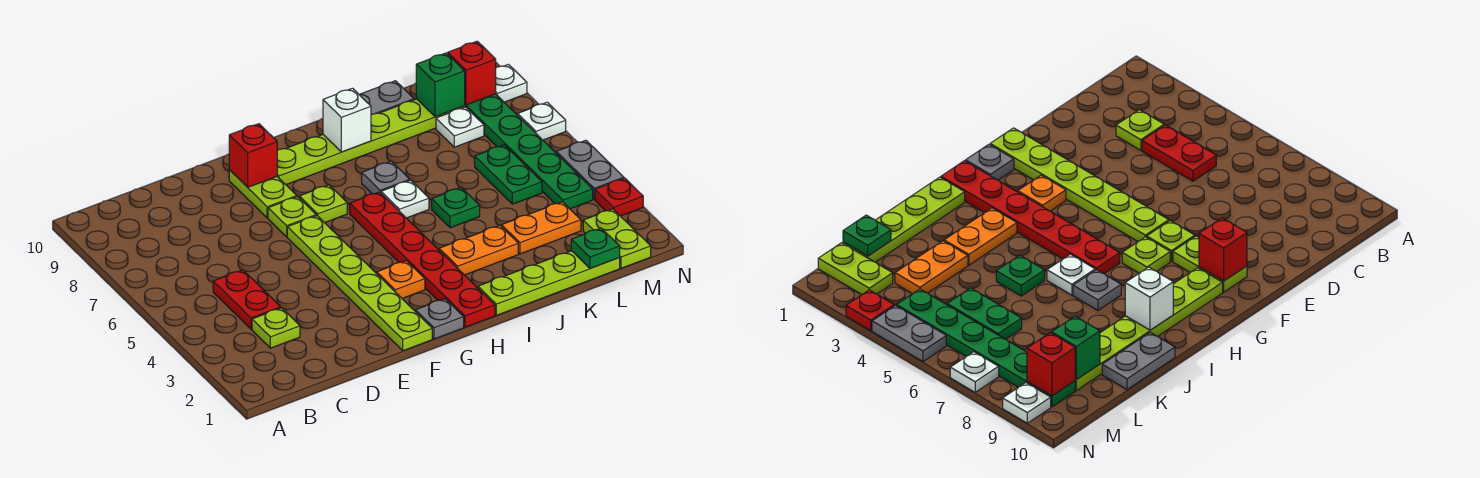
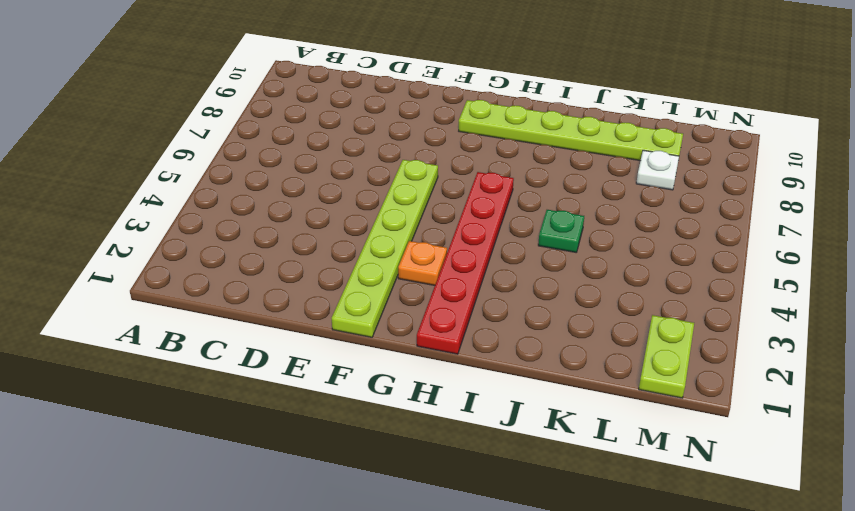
none -> lime plate C3 level 1
none -> red plate C4:C5 level 1
none -> lime plate F7 level 1
none -> lime plate F8:F9 level 1

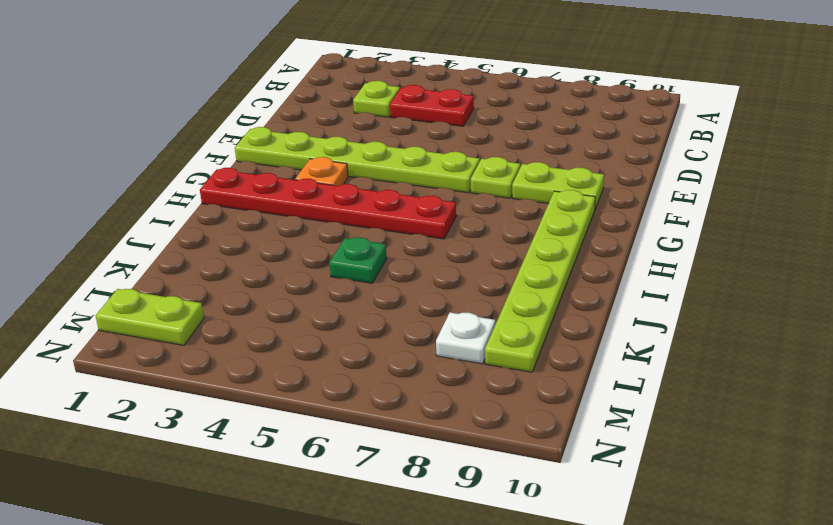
none -> grey plate G1 level 1
none -> lime plate G7 level 1
none -> lime plate I1:L1 level 1
none -> orange plate I3:J3 level 1

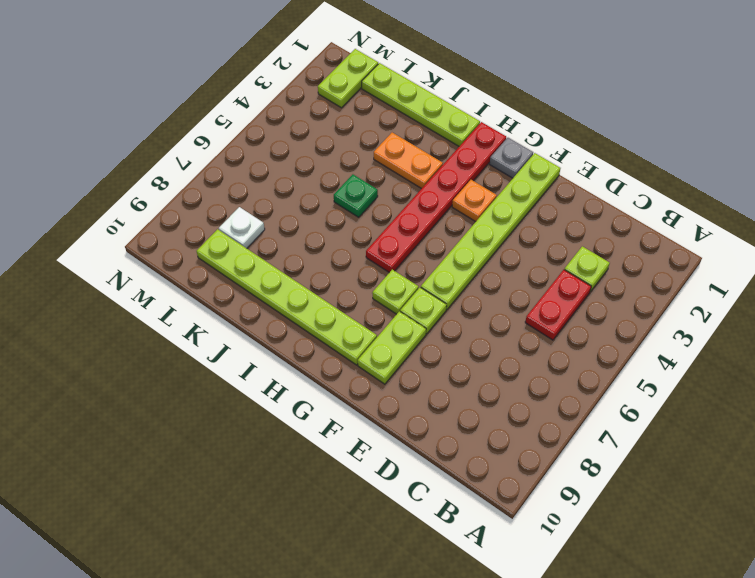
none -> white plate I6 level 1
none -> grey plate I7 level 1
none -> grey plate J10:K10 level 1
none -> orange plate K3:L3 level 1

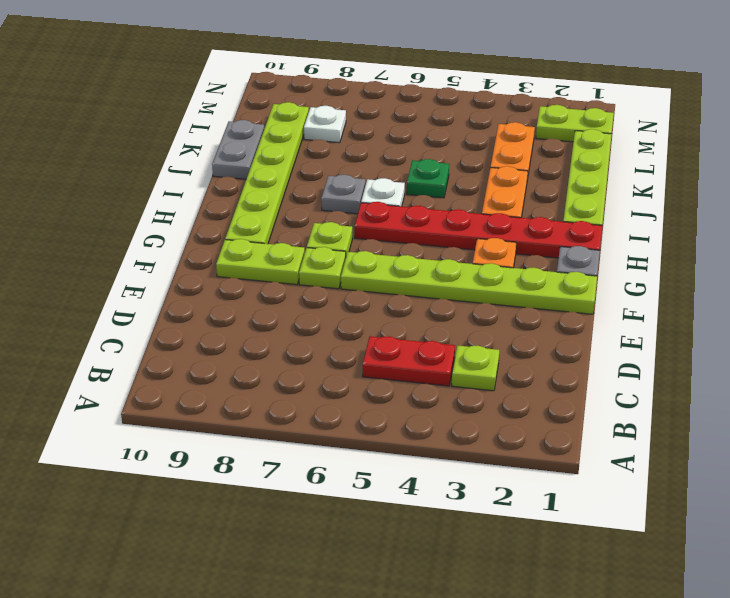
none -> green plate L5:L6 level 1
none -> green plate M4:M9 level 1
none -> red plate N3 level 1
none -> grey plate N4:N5 level 1

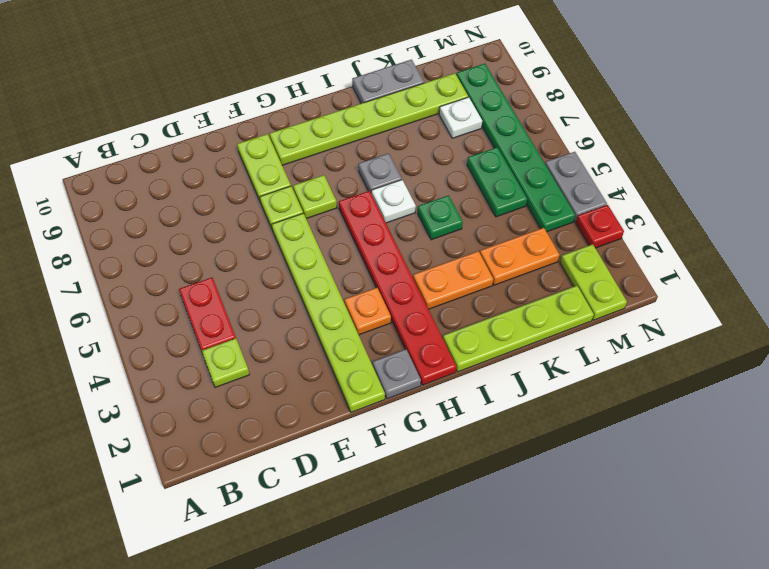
none -> white plate N7 level 1
none -> white plate N9 level 1
none -> red brick F9 level 2
none -> white brick I9 level 2

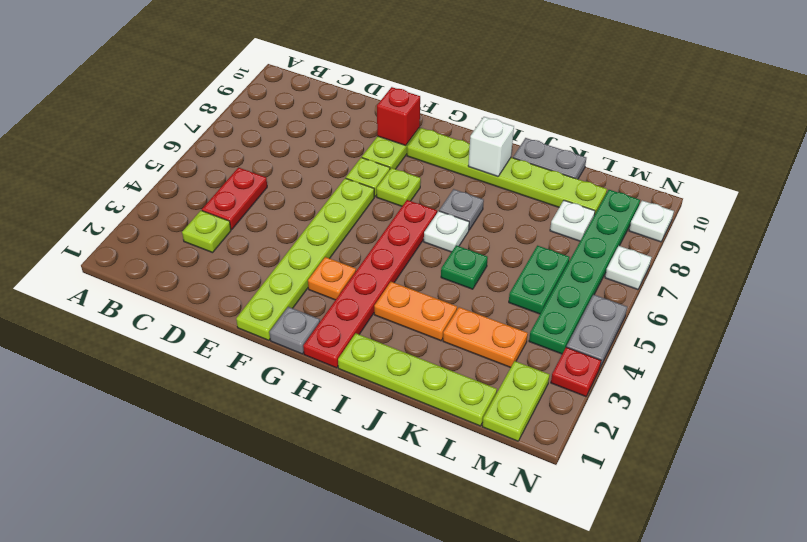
none -> green plate L1 level 2
none -> green brick L9 level 2
none -> red brick M9 level 2

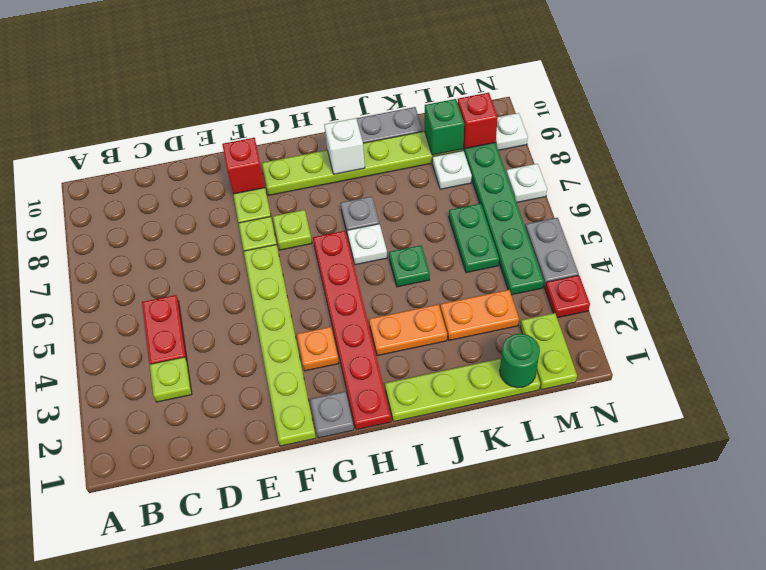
green round brick L1 level 2 -> green plate L1 level 2

